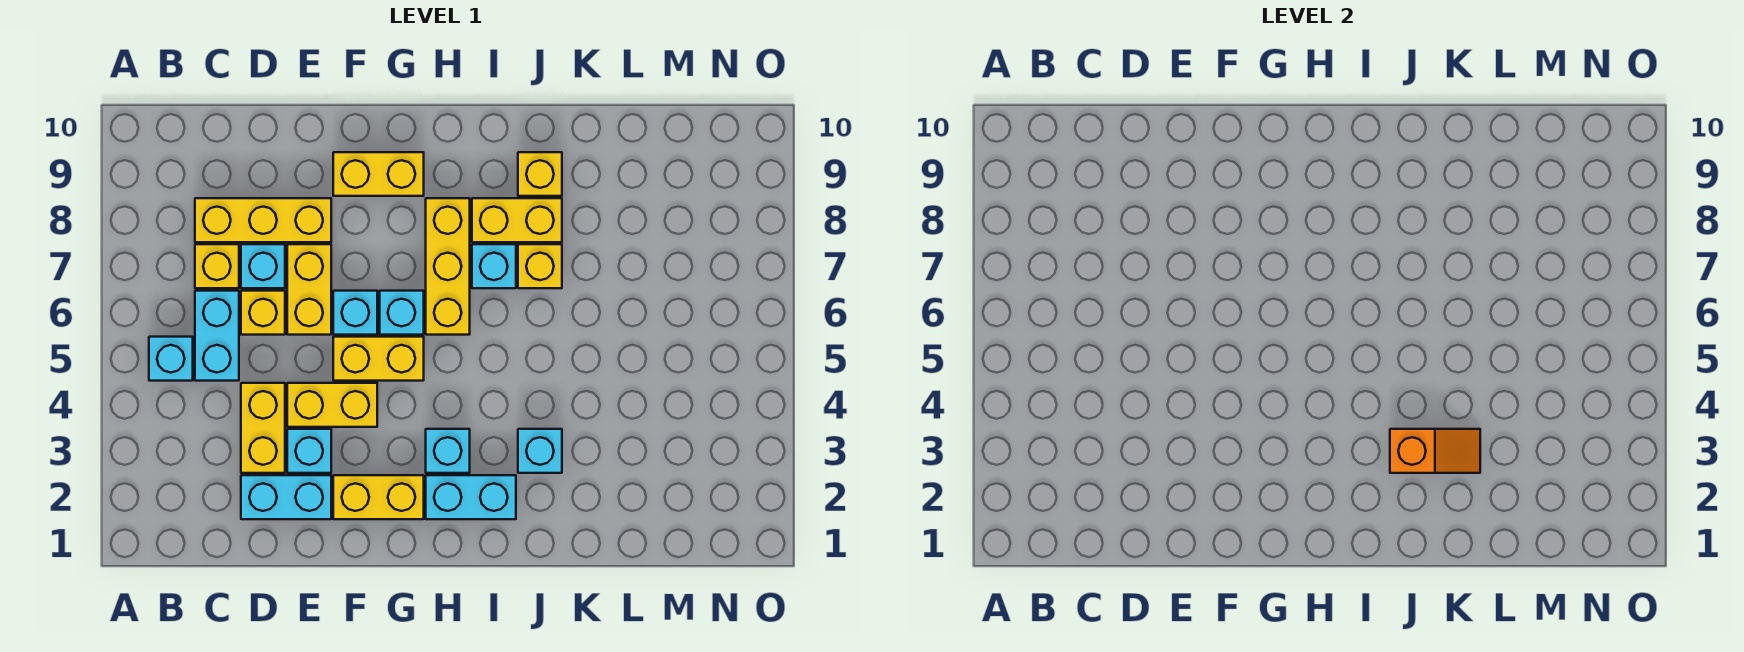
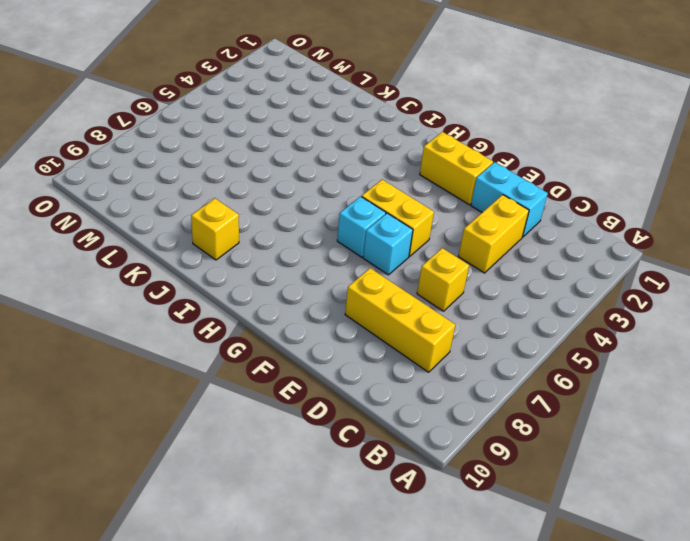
none -> cyan brick B5 level 1
none -> cyan brick C5:C6 level 1
none -> yellow brick C7 level 1

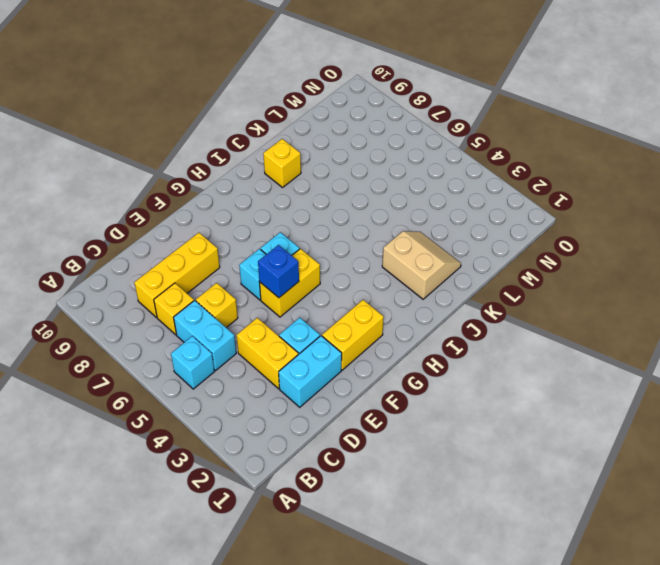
blue brick F5 level 2 -> none
tan slope J2:K3 level 1 top J -> cyan brick J3 level 1
none -> cyan brick D7 level 1
none -> yellow brick E4:F4 level 1
none -> yellow brick E6:E7 level 1

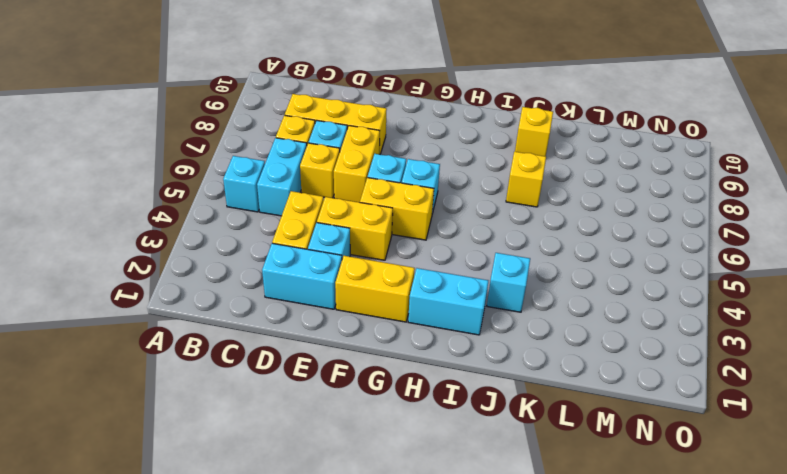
none -> yellow brick F9:G9 level 1
none -> cyan brick H3 level 1
none -> yellow brick H6:H8 level 1

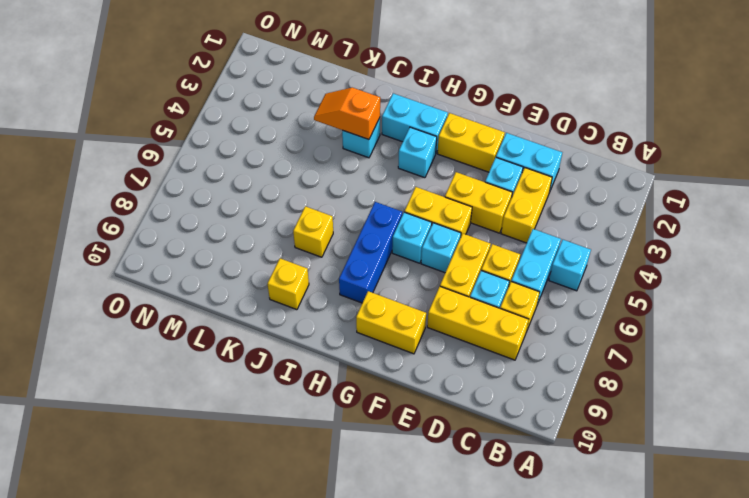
blue brick H6:H8 level 1 -> yellow brick H6:H8 level 1
none -> cyan brick I7 level 1
none -> yellow brick I8:J8 level 1

